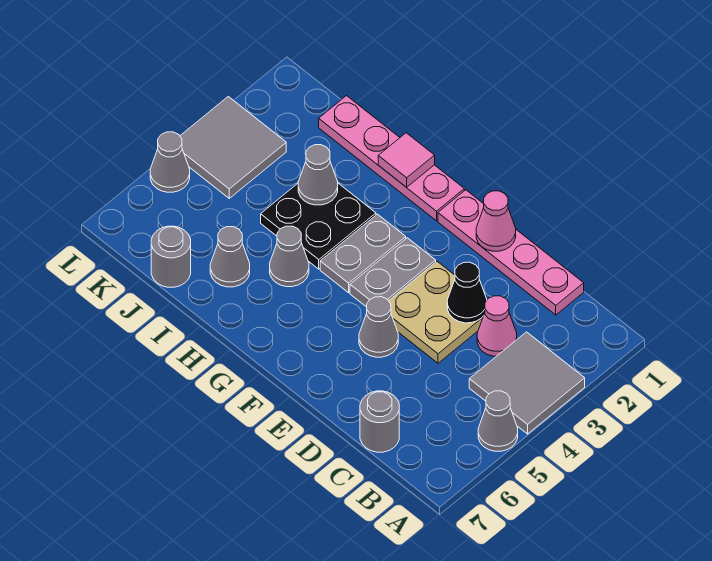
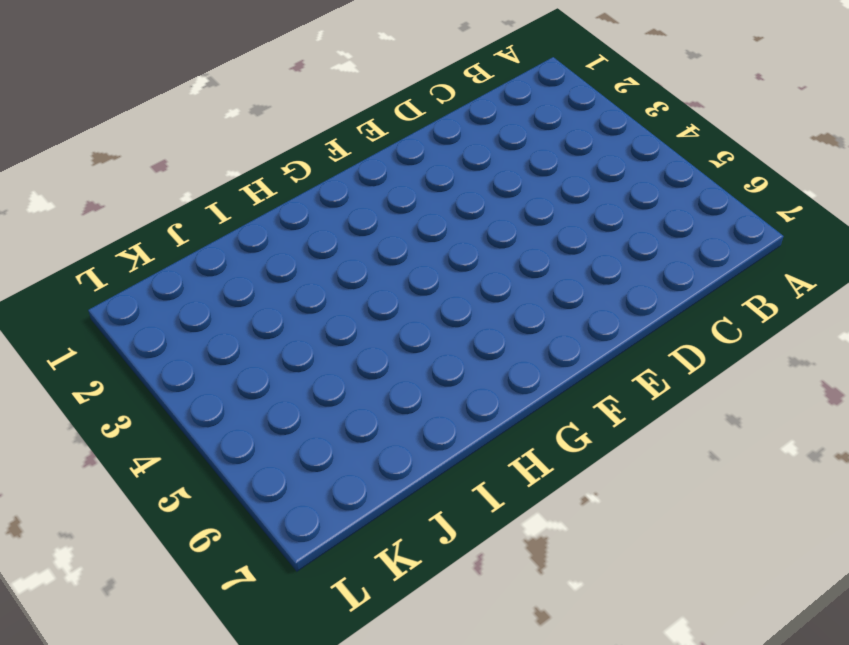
none -> grey tile A3:B4 level 1
none -> grey cone A5 level 1
none -> pink plate C1:F1 level 1

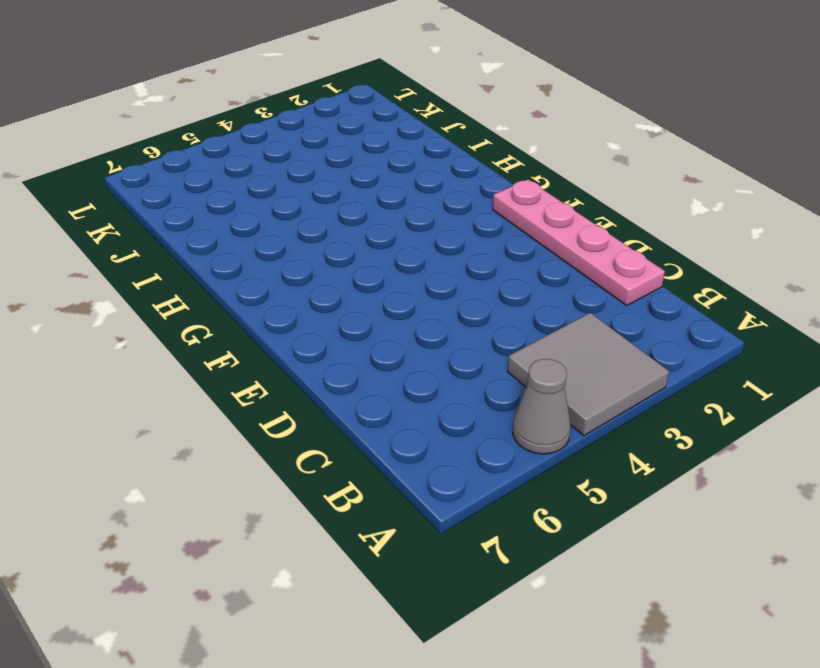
none -> pink cone C3 level 1
none -> grey round brick C7 level 1
none -> tan plate D3:E4 level 1

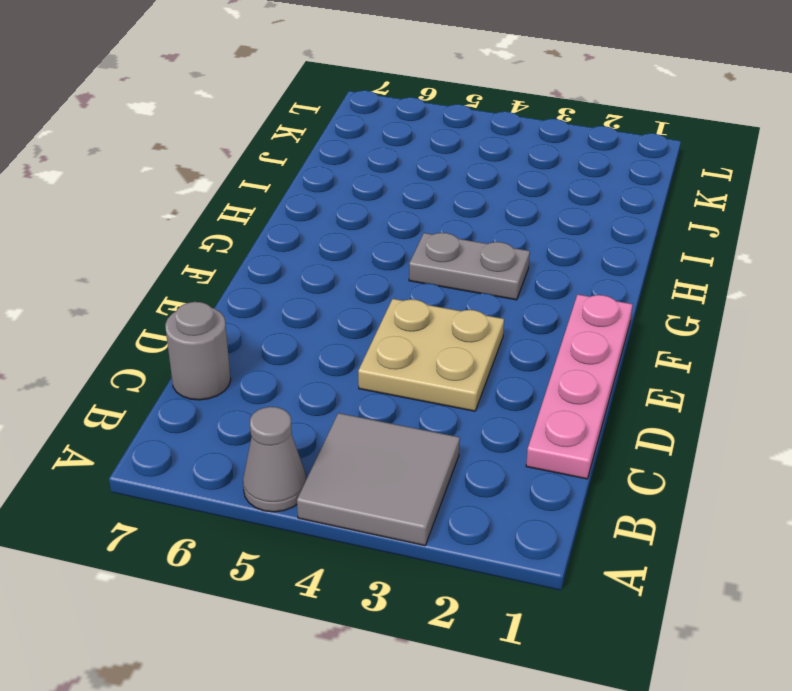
none -> pink cone C3 level 1
none -> grey cone E5 level 1
none -> grey plate F3:F4 level 1

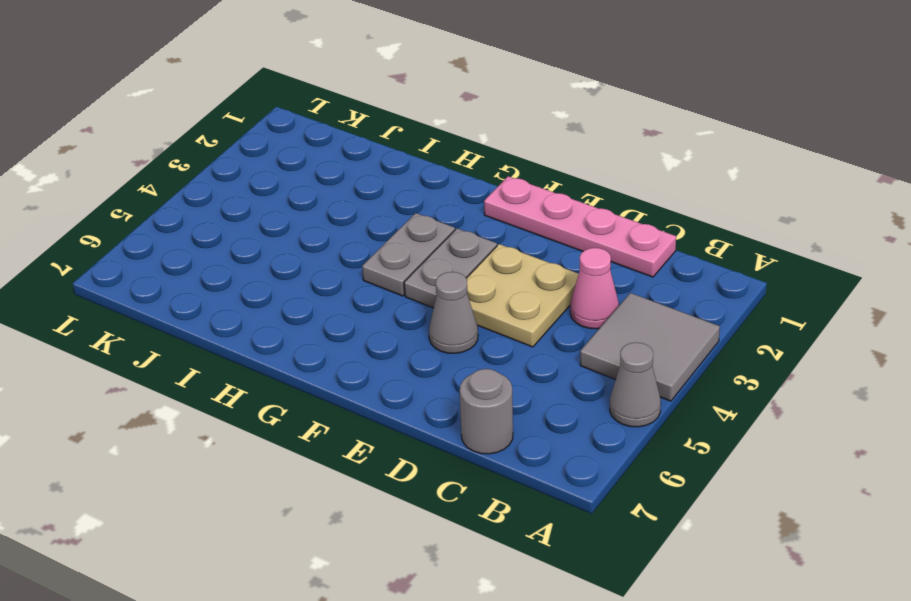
none -> pink plate G1:J1 level 1
none -> black plate H3:I4 level 1
none -> grey cone H5 level 1

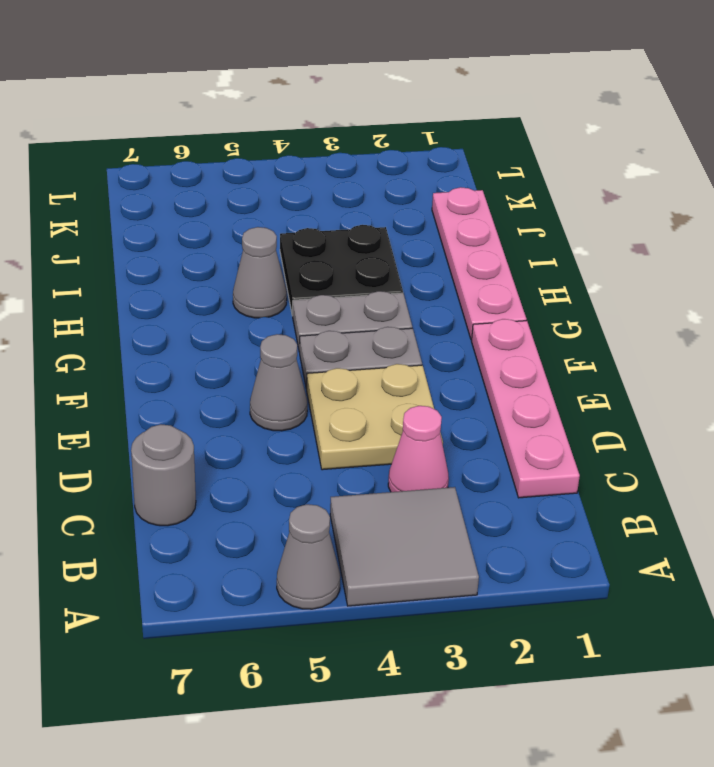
none -> grey cone I6 level 1
none -> grey round brick J7 level 1
none -> grey tile K3:L4 level 1

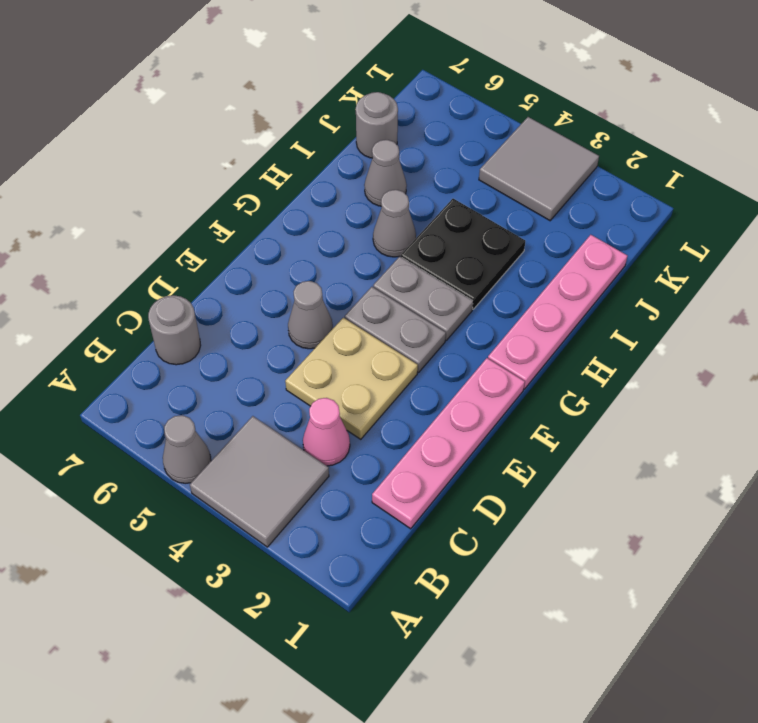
none -> grey cone L5 level 1
none -> black cone D3 level 2
none -> pink cone E1 level 2

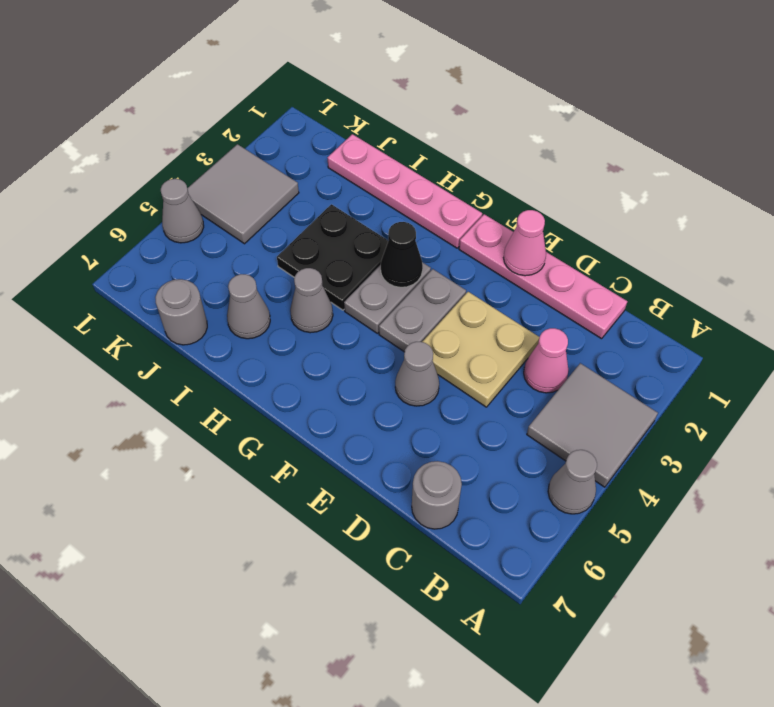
black cone G3 level 2 -> black cone D3 level 2
none -> pink tile H1 level 2
none -> grey cone I3 level 2

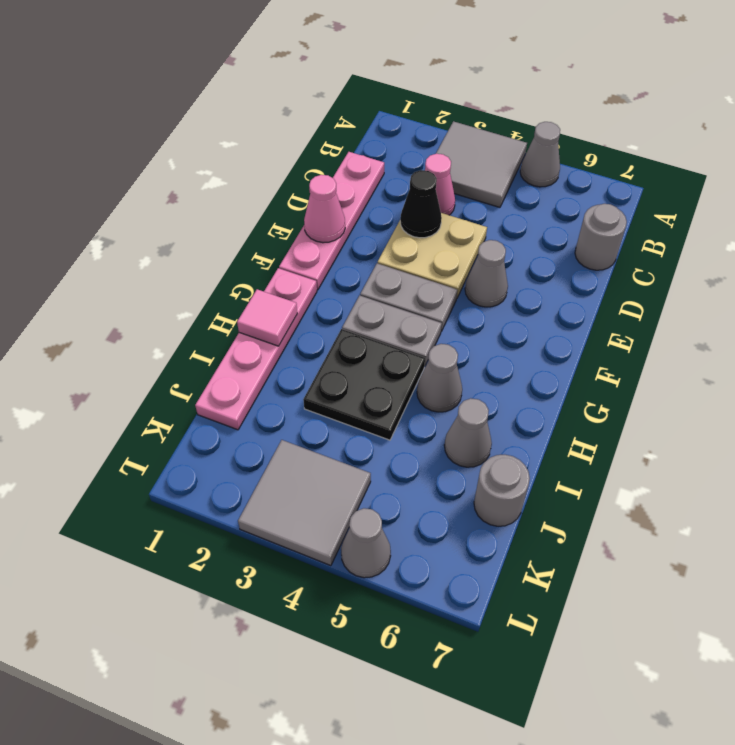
none -> grey cone I3 level 2

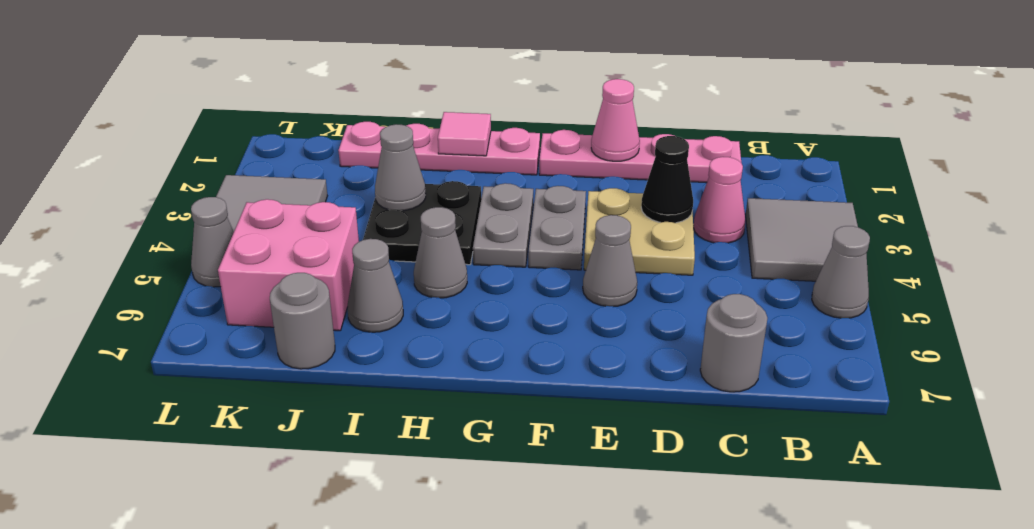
pink brick J5:K6 level 1 -> none

